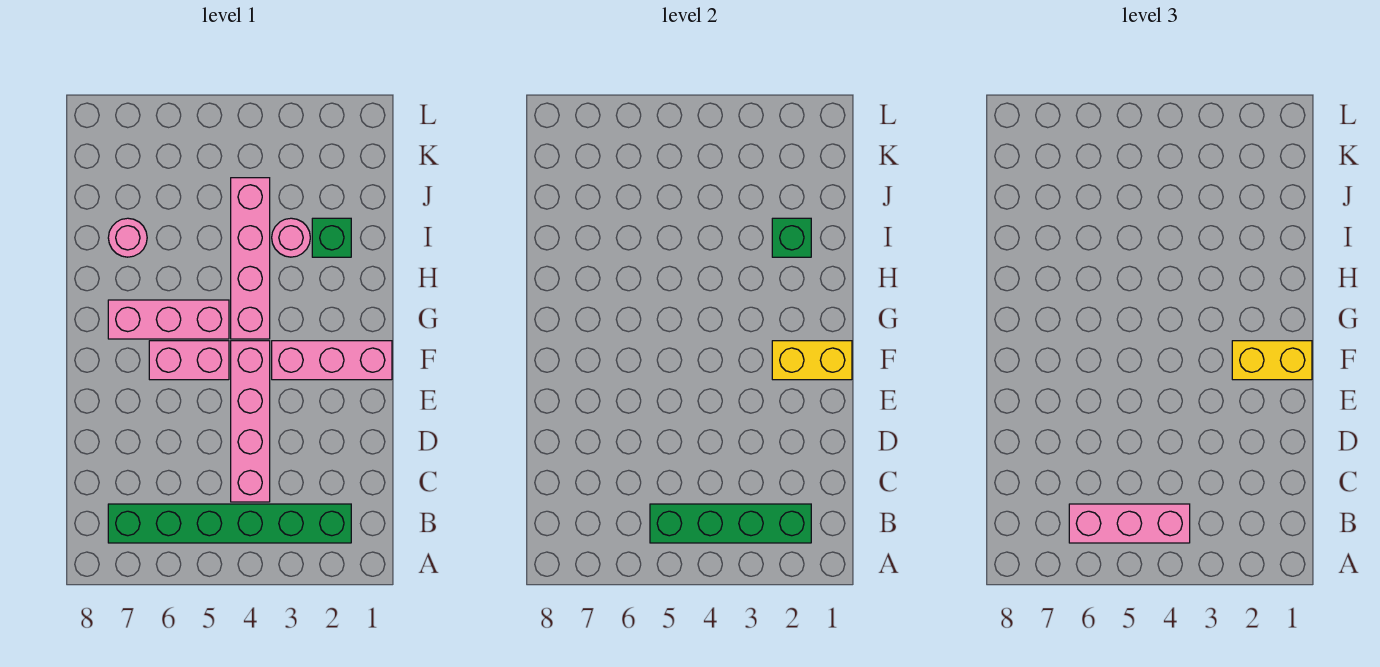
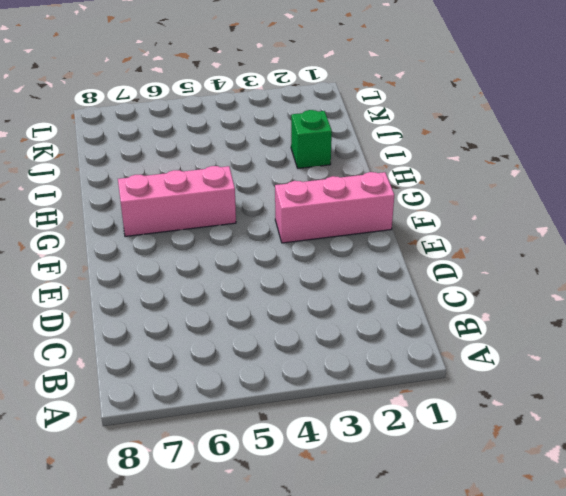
none -> green brick B2:B7 level 1
none -> pink brick C4:F4 level 1
none -> pink brick F5:F6 level 1

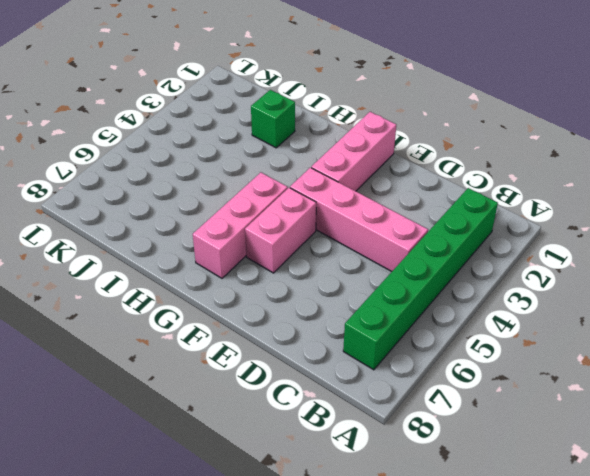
none -> pink brick G4:J4 level 1
none -> pink round brick I3 level 1
none -> pink round brick I7 level 1

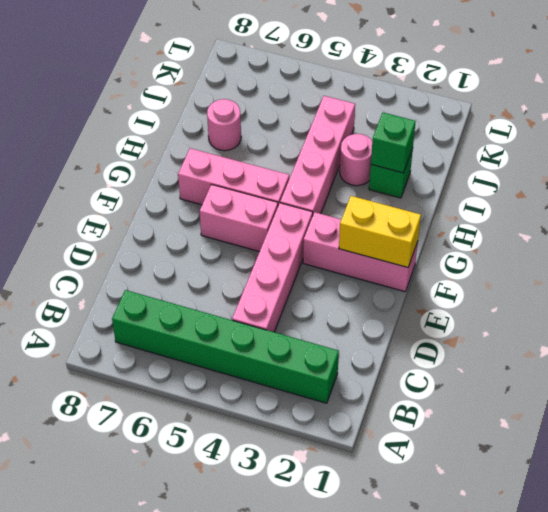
none -> green brick B2:B5 level 2
none -> pink brick B4:B6 level 3
none -> yellow brick F1:F2 level 3

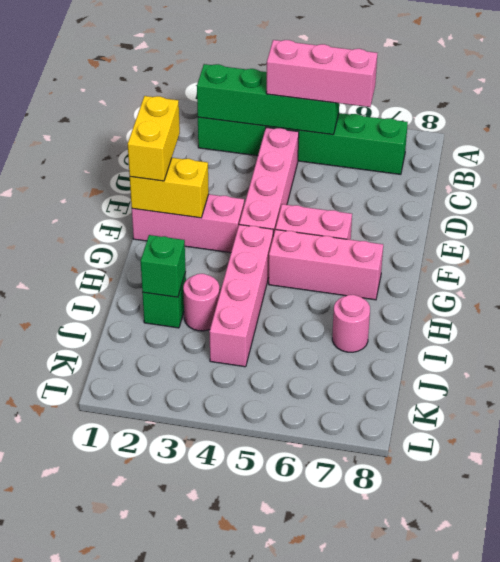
yellow brick E1:F1 level 3 -> yellow brick F1:F2 level 3

